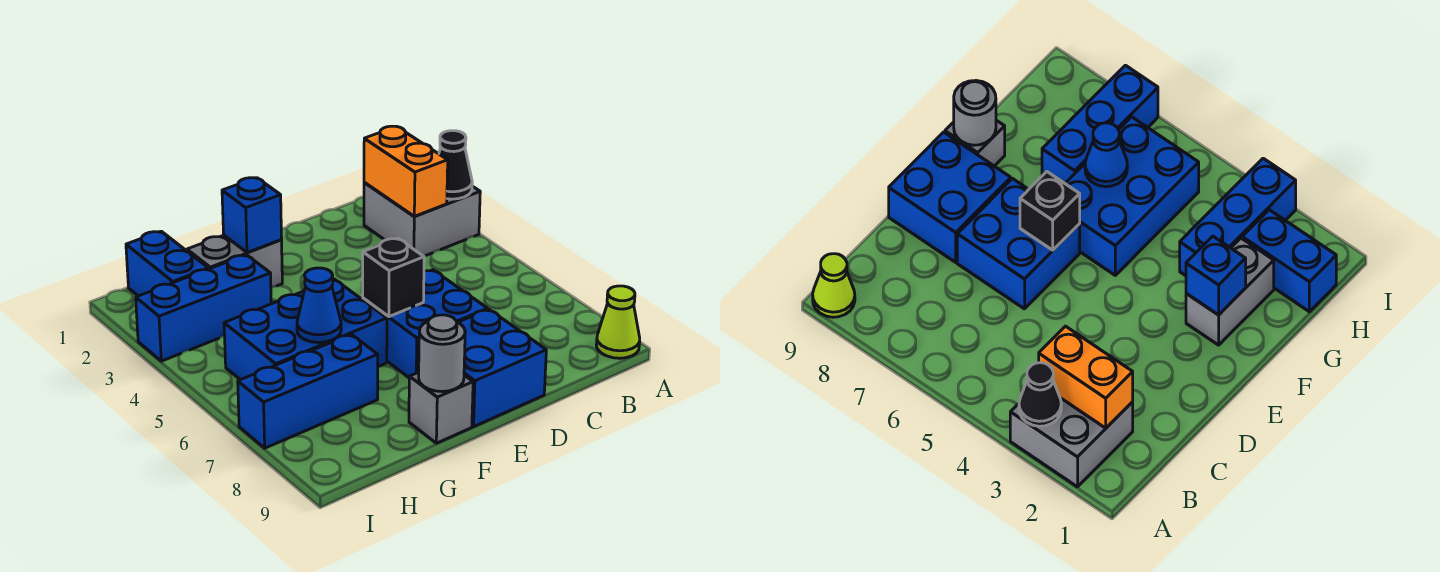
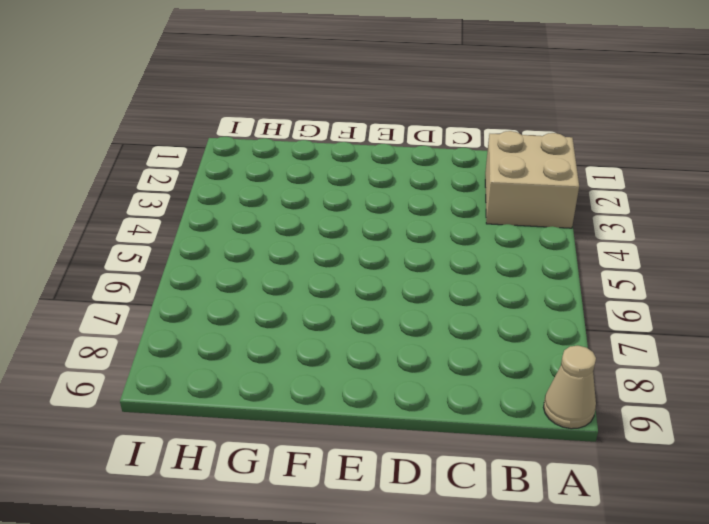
tan brick A2:B3 level 1 -> grey brick A2:B3 level 1
tan cone A9 level 1 -> lime cone A9 level 1
none -> blue brick D6:E7 level 1
none -> blue brick D8:E9 level 1
none -> grey brick F2:G2 level 1

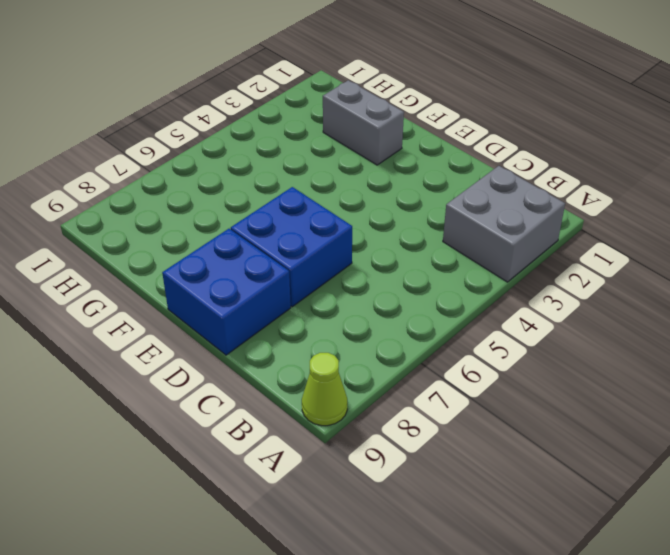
none -> blue brick F5:H6 level 1
none -> grey brick F9 level 1
none -> blue brick G3:I3 level 1

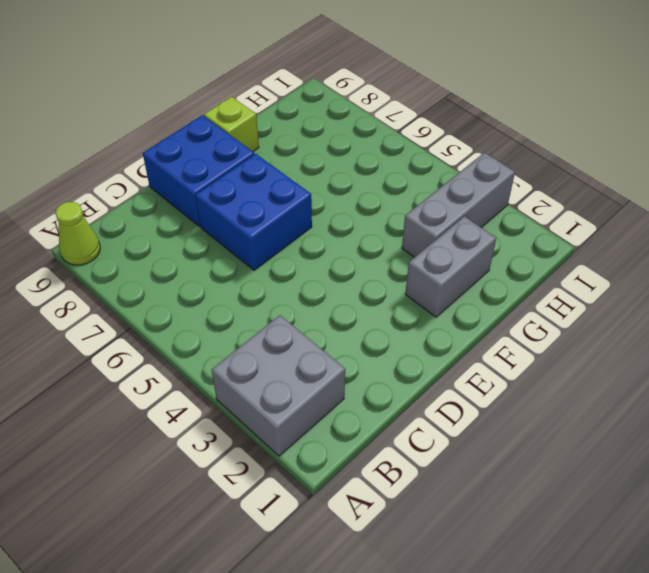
lime brick F9 level 1 -> grey brick F9 level 1
grey brick G3:I3 level 1 -> blue brick G3:I3 level 1
none -> blue brick F5:H6 level 1
none -> blue brick G7:I7 level 1
none -> blue brick H1:H2 level 1

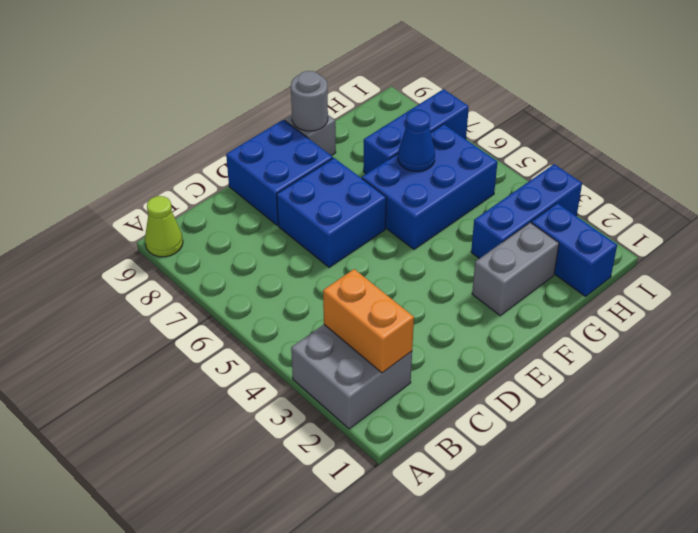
none -> black cone A3 level 2
none -> black brick E6 level 2
none -> blue brick F2 level 2

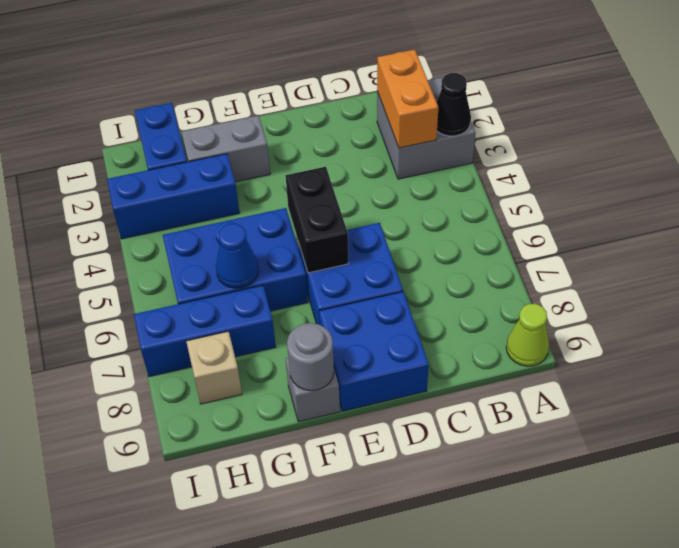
black brick E5:E6 level 2 -> black brick E6 level 2
tan brick H8 level 1 -> none
none -> blue brick F2 level 2

